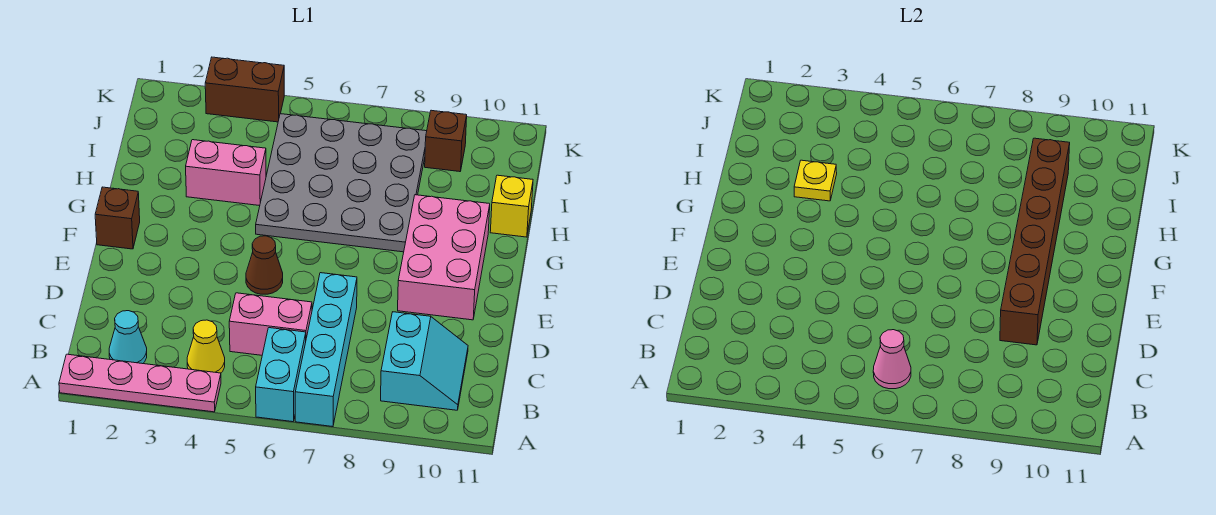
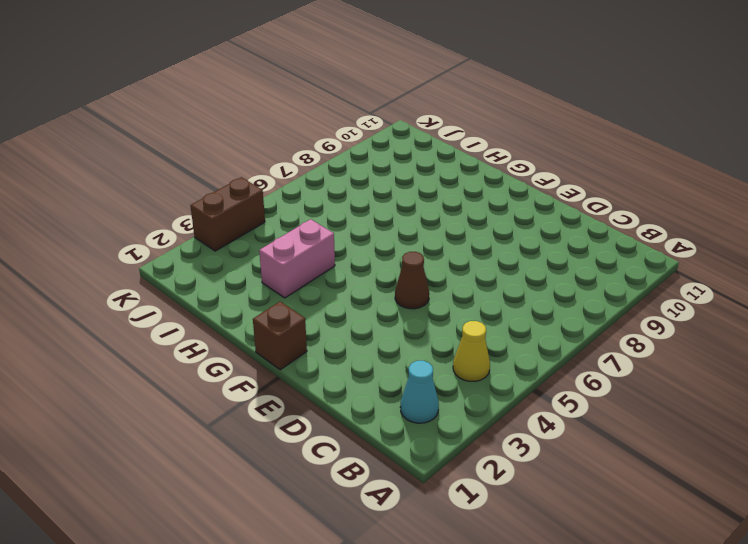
none -> pink plate A1:A4 level 1
none -> cyan brick A6:B6 level 1
none -> cyan brick A7:D7 level 1

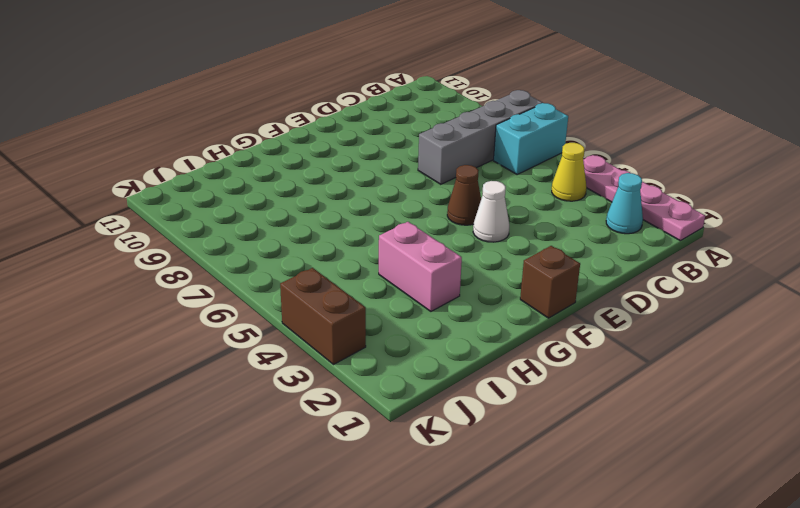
grey brick A7:D7 level 1 -> cyan brick A7:D7 level 1
white cone E4 level 1 -> none
none -> cyan slope B9:C10 level 1 top 9
none -> pink brick C5:C6 level 1
none -> pink brick E9:G10 level 1

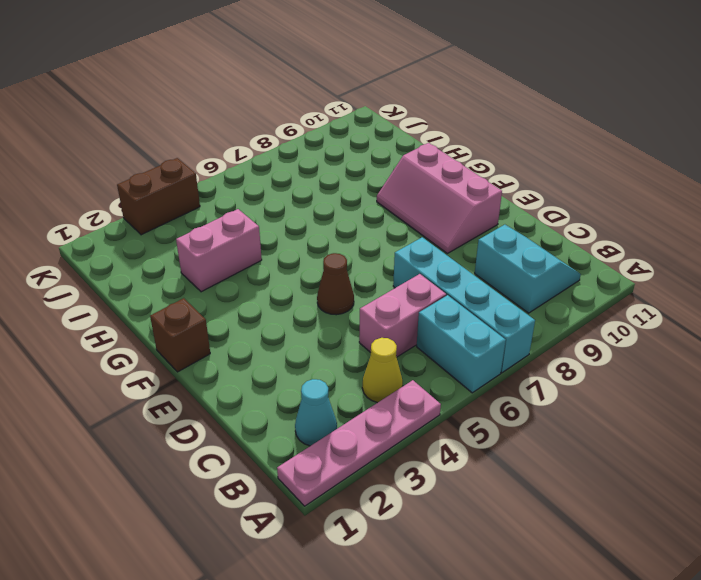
pink slope E9:G10 level 1 top 10 -> pink brick E9:G10 level 1
none -> grey plate G5:J8 level 1
none -> yellow brick H11 level 1
none -> brown brick J9 level 1

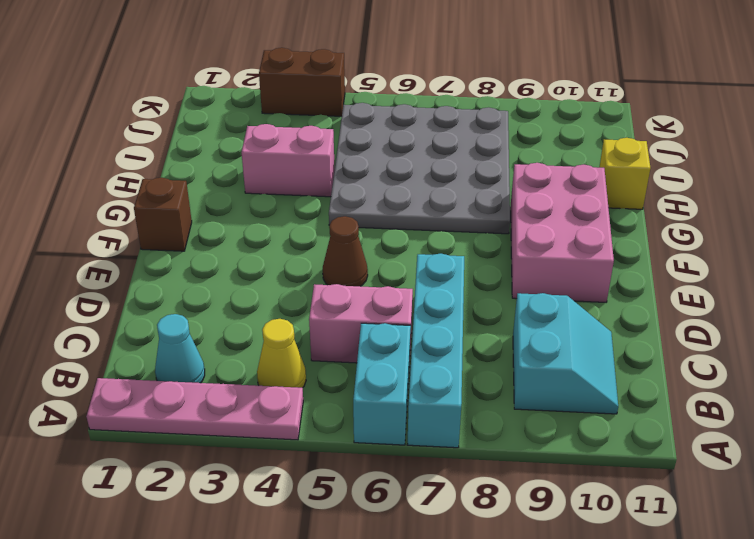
none -> brown brick J9 level 1
none -> pink cone B6 level 2
none -> brown brick D9:I9 level 2

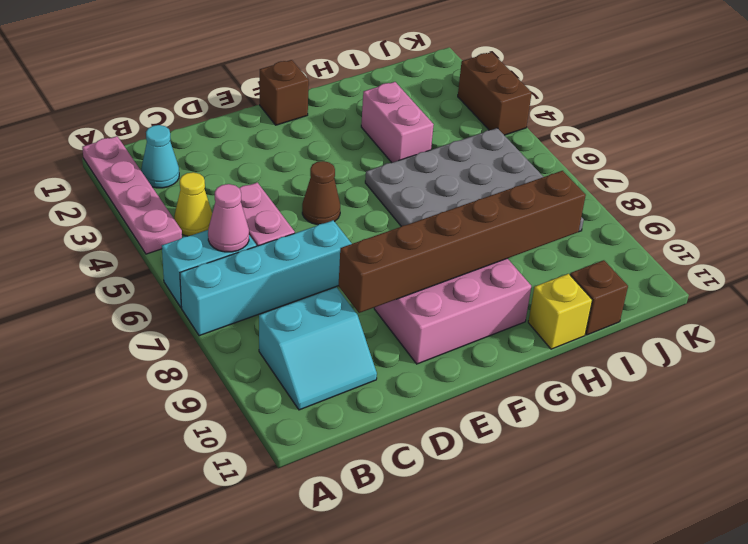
brown brick I11 level 1 -> brown brick J9 level 1
none -> yellow plate H3 level 2

